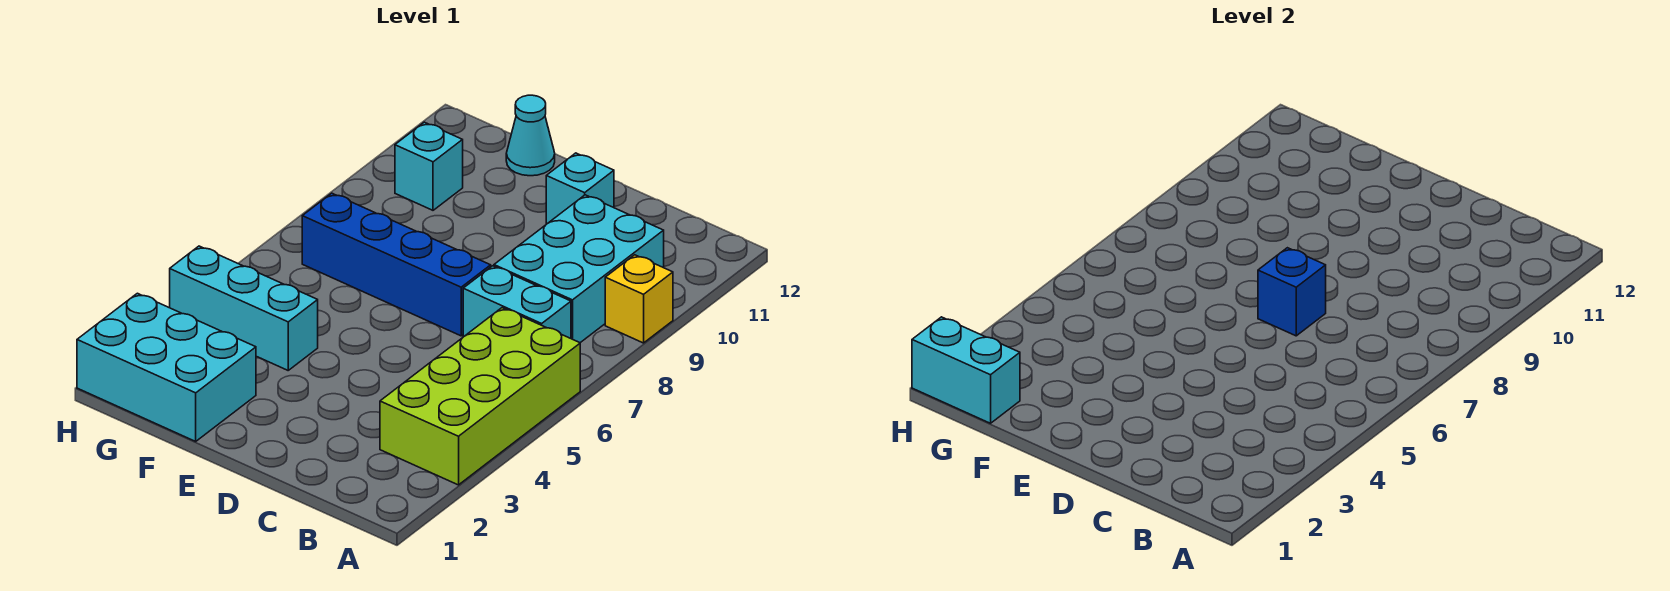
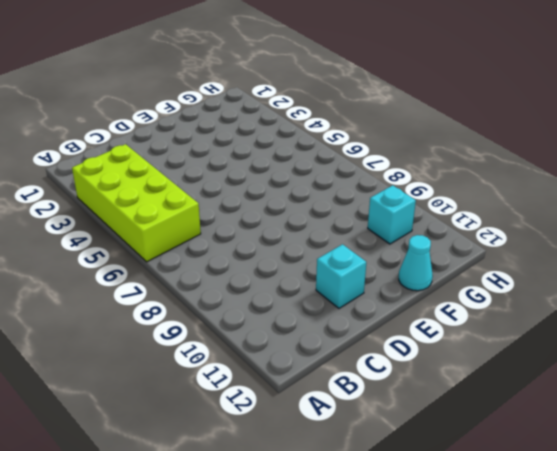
none -> yellow brick A9 level 1
none -> cyan brick B7:C7 level 1
none -> cyan brick B8:C10 level 1

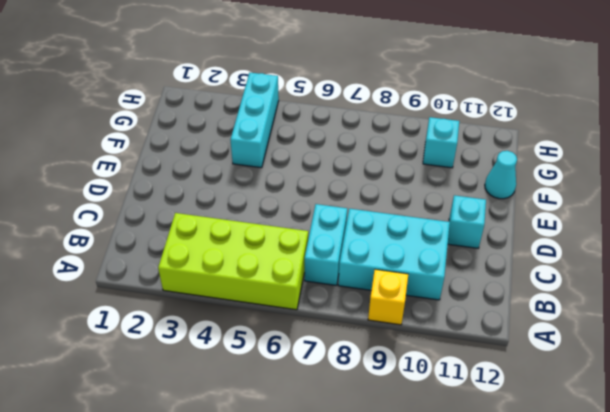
none -> blue brick D7:G7 level 1
none -> cyan brick F1:H2 level 1
none -> blue brick D7 level 2

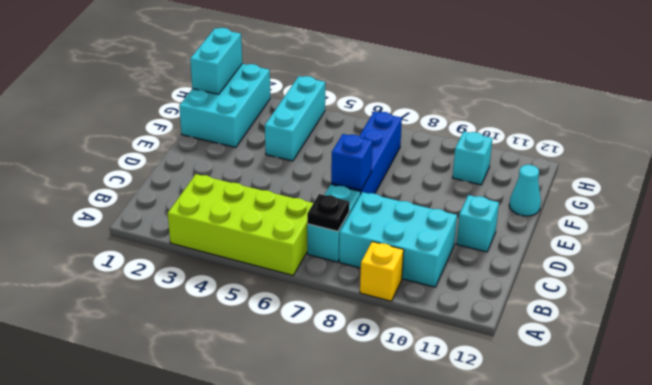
black plate B7 level 2 -> none

